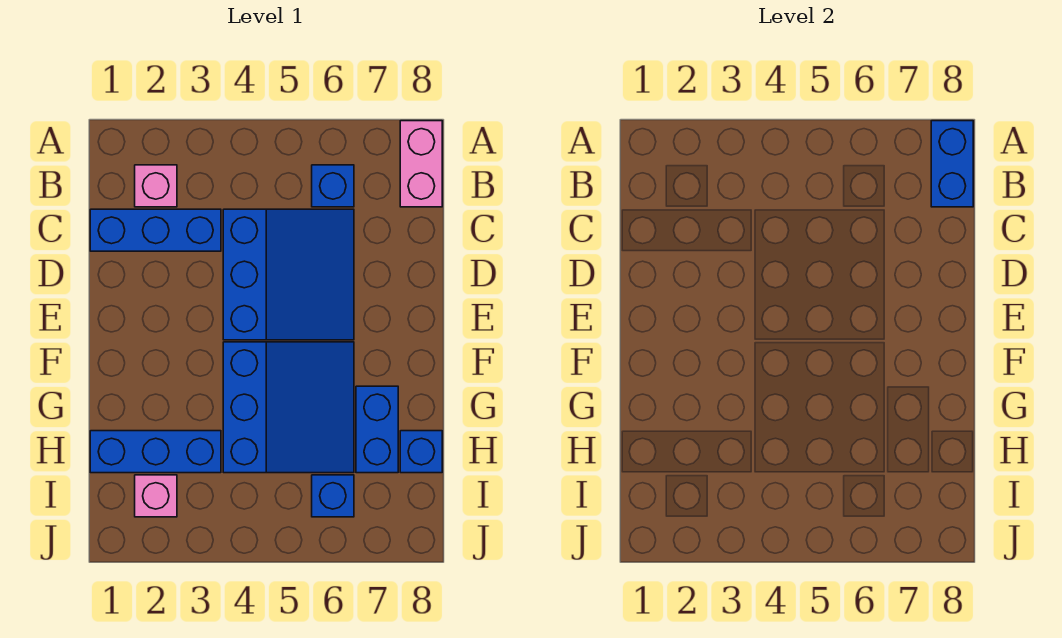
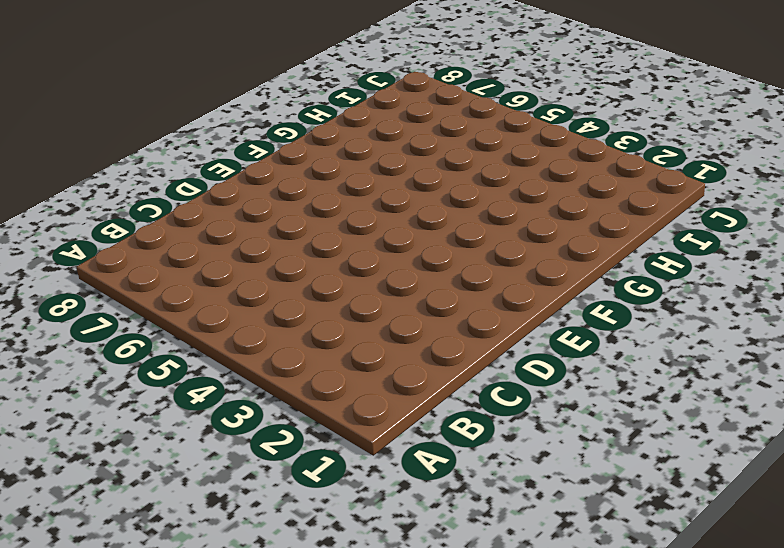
none -> pink brick A8:B8 level 1
none -> pink brick B2 level 1
none -> blue brick B6 level 1

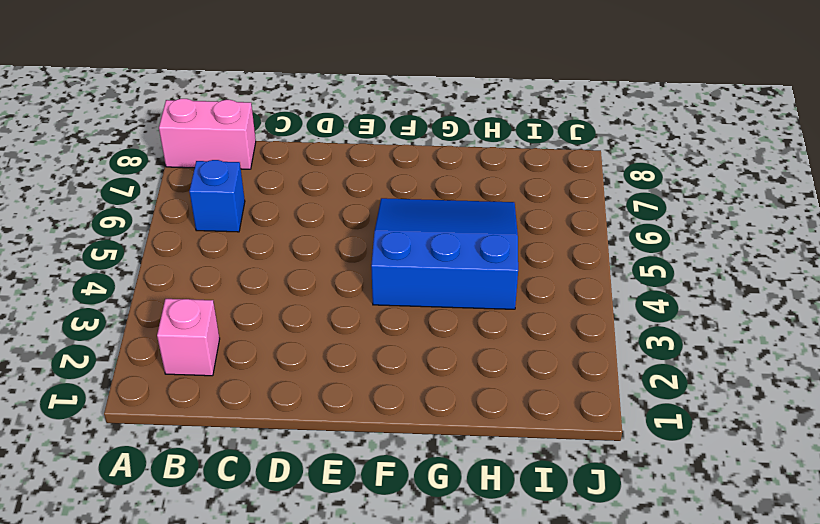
none -> blue brick C1:C3 level 1
none -> blue slope C4:E6 level 1 top 4
none -> blue brick G7:H7 level 1

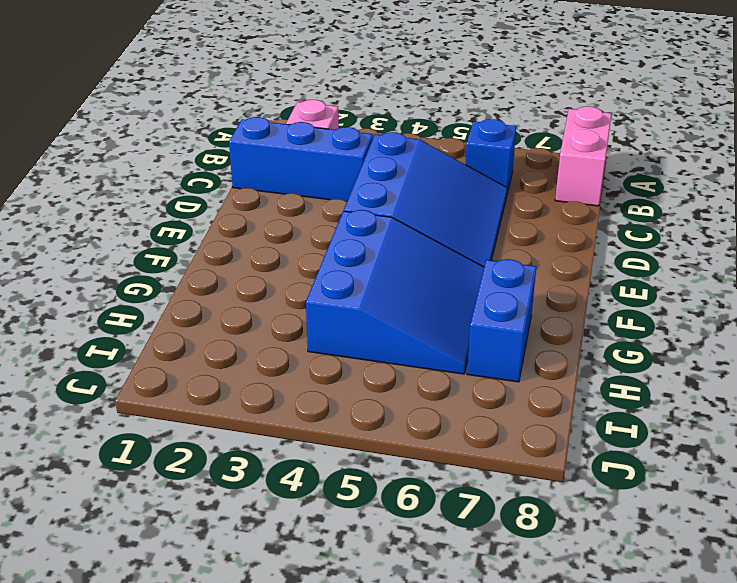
none -> blue brick H1:H3 level 1
none -> blue brick H8 level 1
none -> pink brick I2 level 1

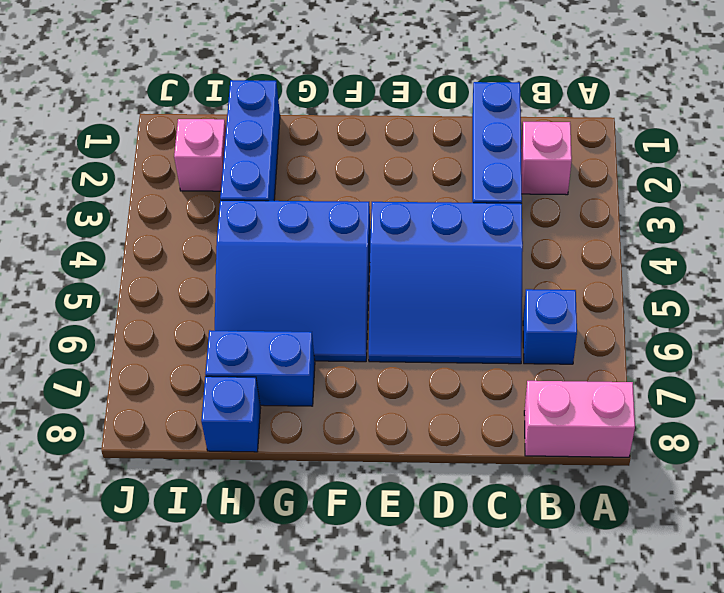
none -> blue brick I6 level 1
none -> blue brick A8:B8 level 2

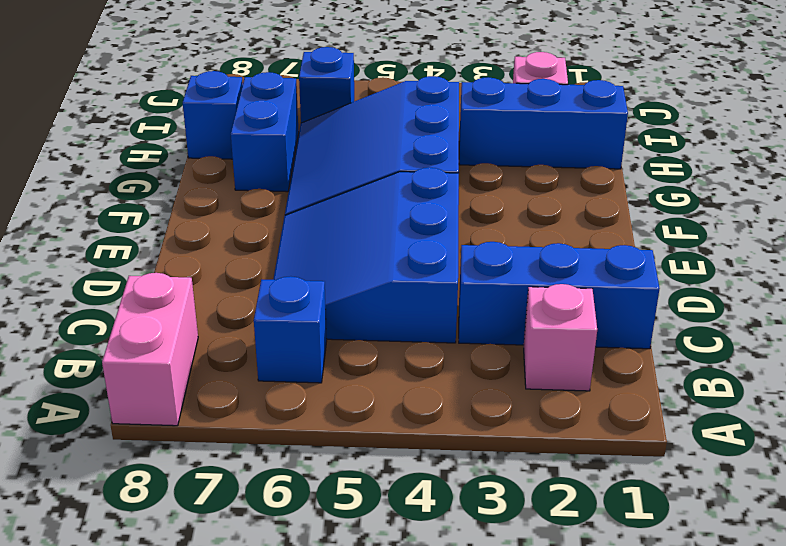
none -> blue brick A8:B8 level 2

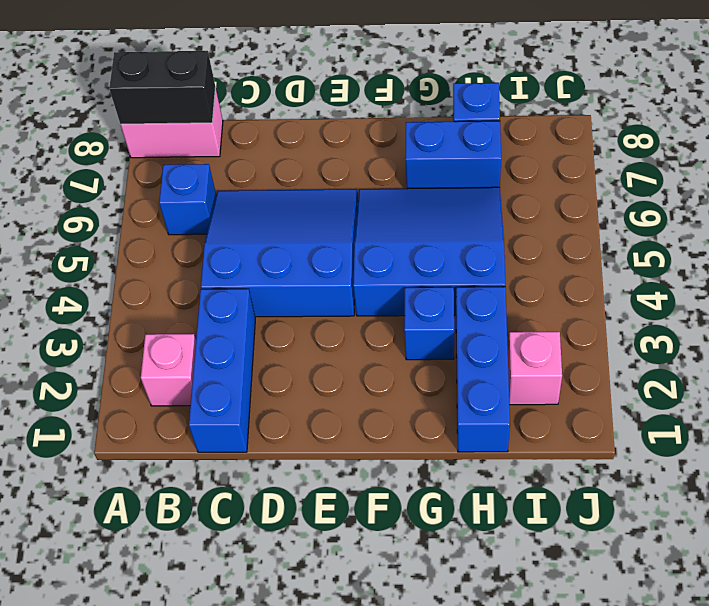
black brick A8:B8 level 2 -> blue brick A8:B8 level 2
blue brick G3 level 1 -> blue brick I6 level 1

